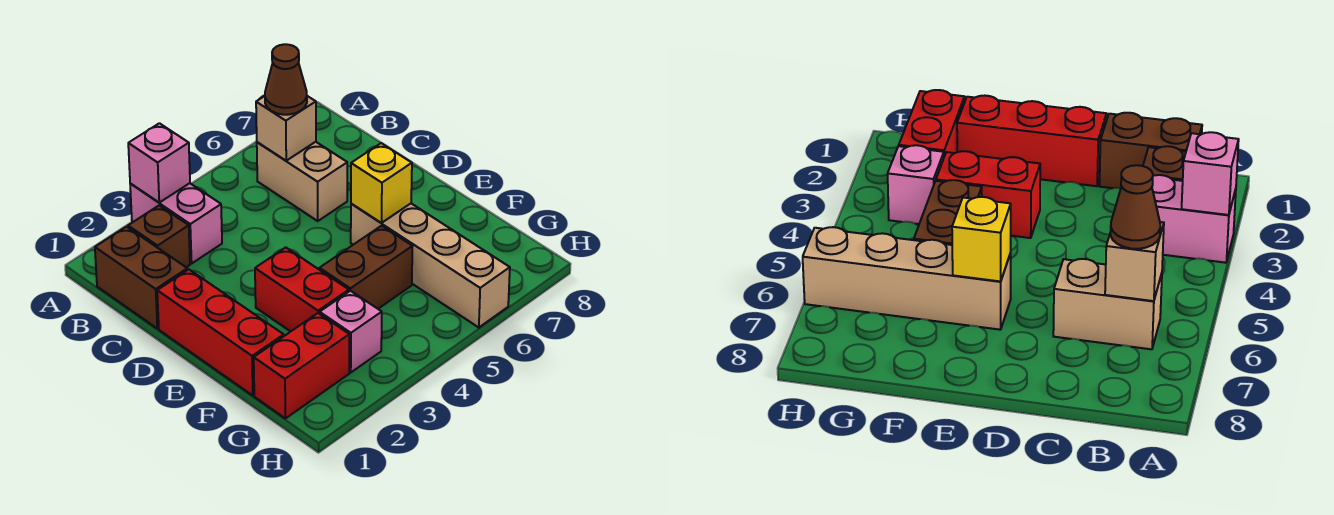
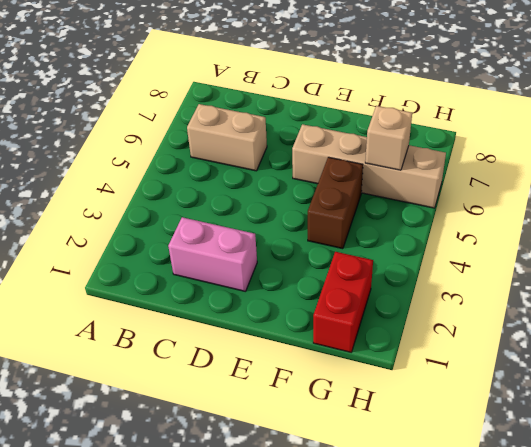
pink brick C2:D2 level 1 -> pink brick A3:B3 level 1
tan brick G6 level 2 -> tan brick B6 level 2
none -> brown brick B1:C1 level 1
none -> brown brick B2 level 1
none -> red brick D1:F1 level 1

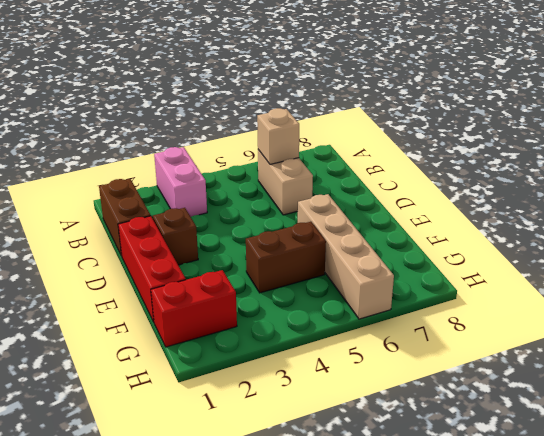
brown brick D2 level 1 -> brown brick B2 level 1
none -> red brick E3:F3 level 1
none -> pink brick G3 level 1
none -> pink brick A3 level 2

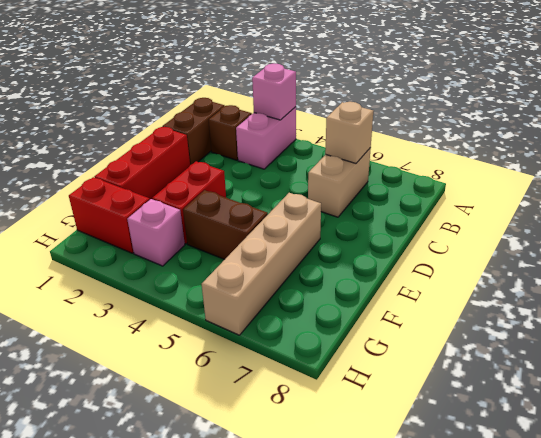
none -> yellow brick E6 level 2
none -> brown cone B6 level 3

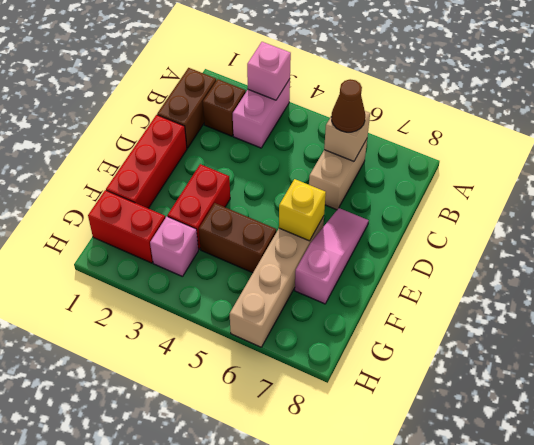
pink slope D7:F7 level 1 top F -> none

